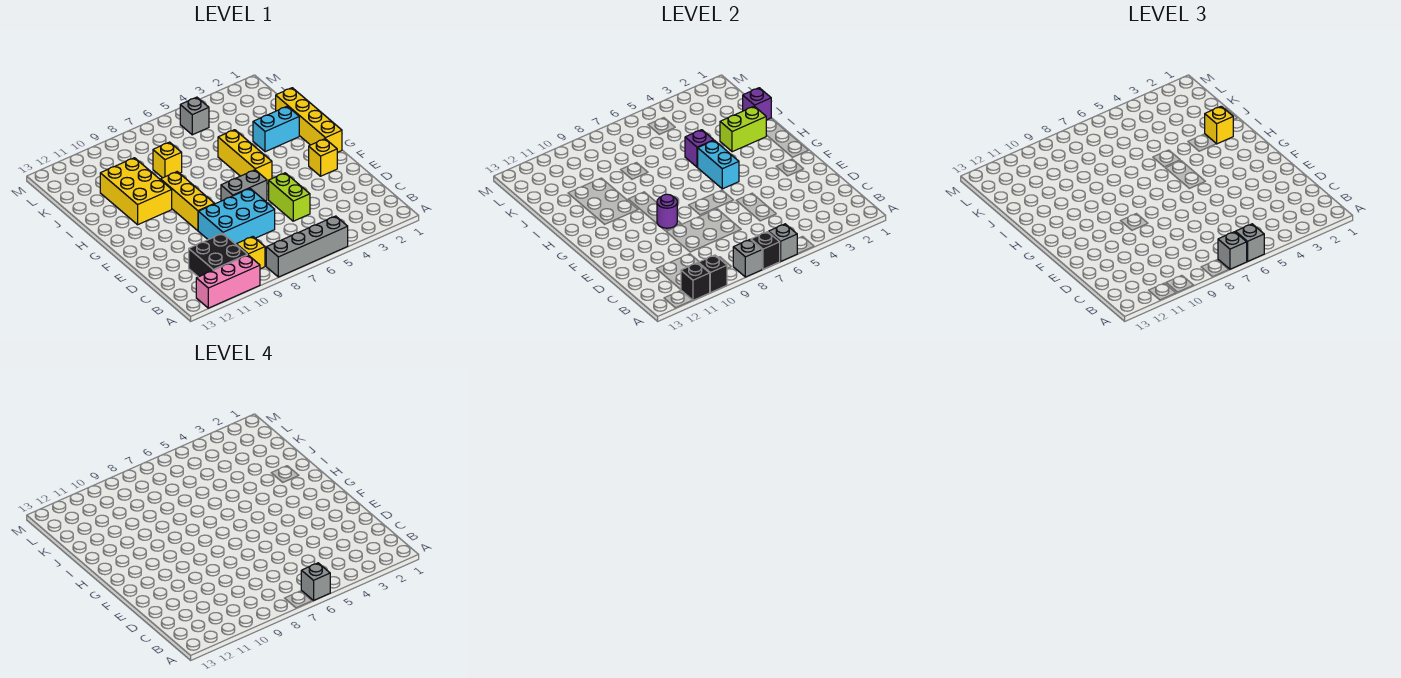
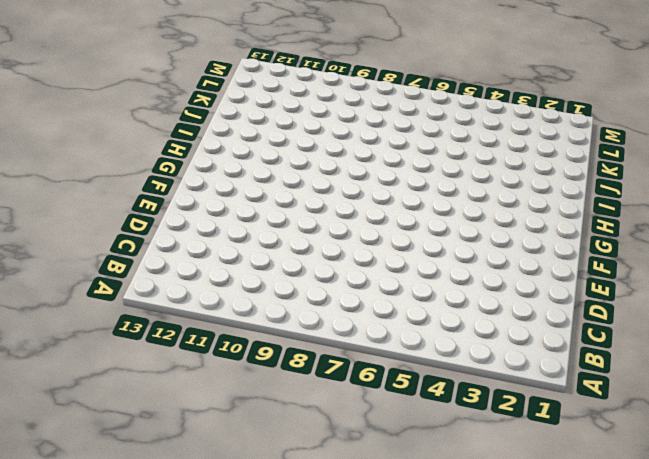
none -> grey brick A5:A8 level 1
none -> pink brick A10:A12 level 1
none -> yellow brick B9 level 1

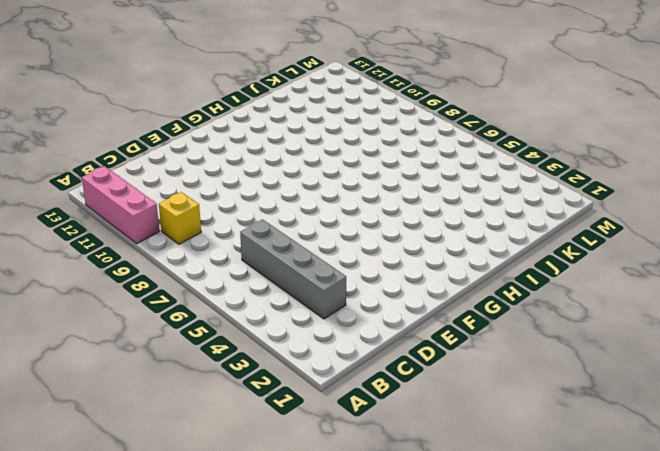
grey brick C3:C6 level 1 -> grey brick A5:A8 level 1
none -> black brick B10:C11 level 1
none -> lime brick D5:E5 level 1
none -> cyan brick D7:E9 level 1

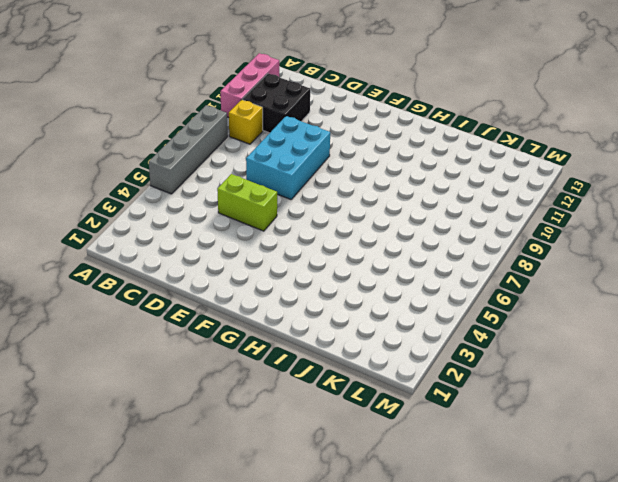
none -> yellow brick F2 level 1
none -> grey brick F6:F7 level 1
none -> yellow brick F9:H9 level 1

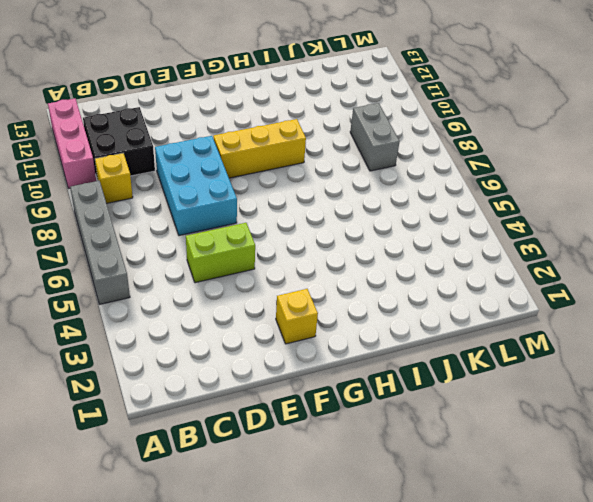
grey brick K8:K9 level 1 -> grey brick F6:F7 level 1
none -> yellow brick G1:J1 level 1
none -> yellow brick G5:I5 level 1
none -> yellow brick H10:J11 level 1

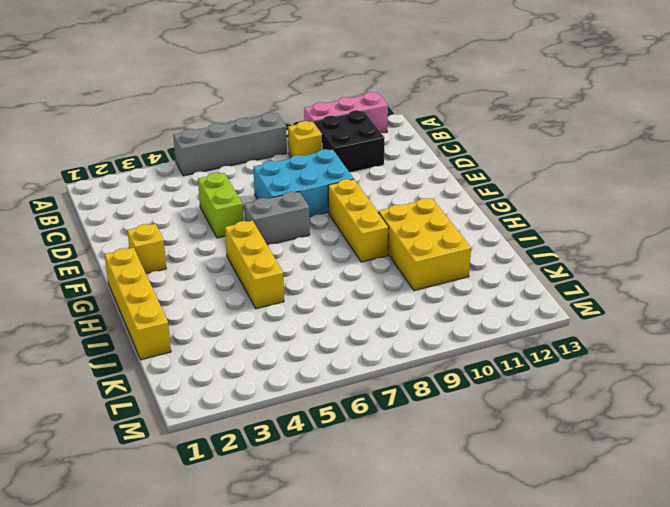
none -> cyan brick I2:I3 level 1
none -> yellow brick J8 level 1
none -> grey brick L5 level 1

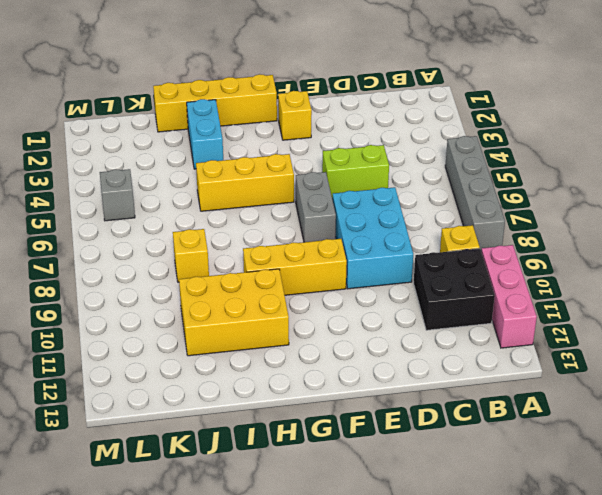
none -> grey brick A6 level 2
none -> black brick A7 level 2
none -> grey brick A8 level 2

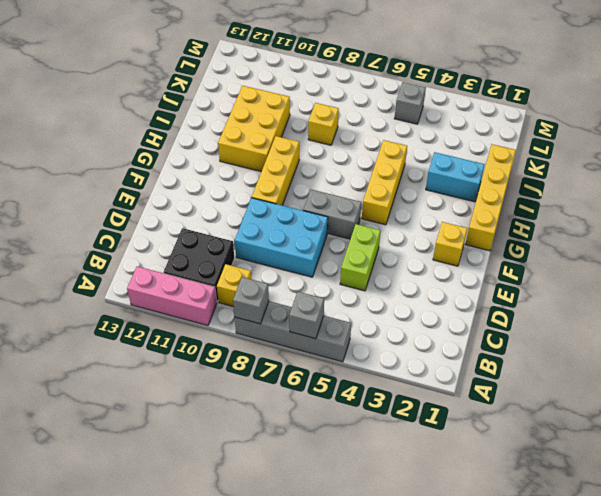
none -> black brick A7 level 2
none -> black brick A10 level 2
none -> black brick A11 level 2

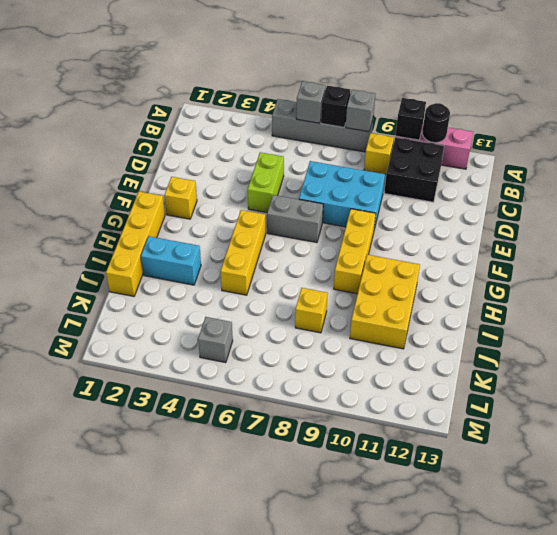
black round brick A11 level 2 -> black brick A11 level 2
none -> purple round brick F9 level 2
none -> cyan brick G5:H5 level 2
none -> lime brick I2:I3 level 2

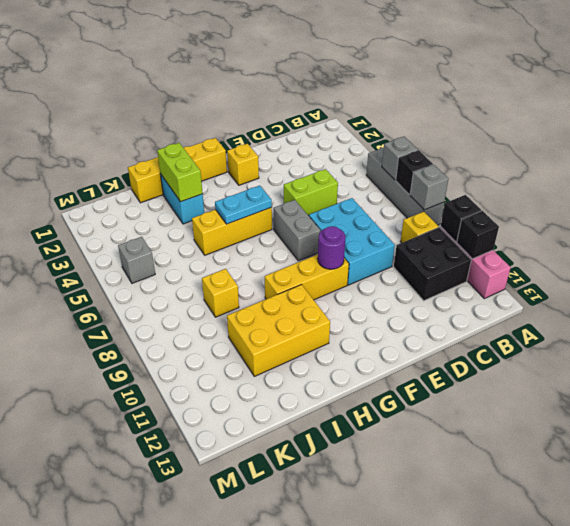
cyan plate G5:H5 level 2 -> cyan brick G5:H5 level 2
none -> purple brick I5 level 2
none -> purple brick J1 level 2
none -> grey brick A6 level 3

